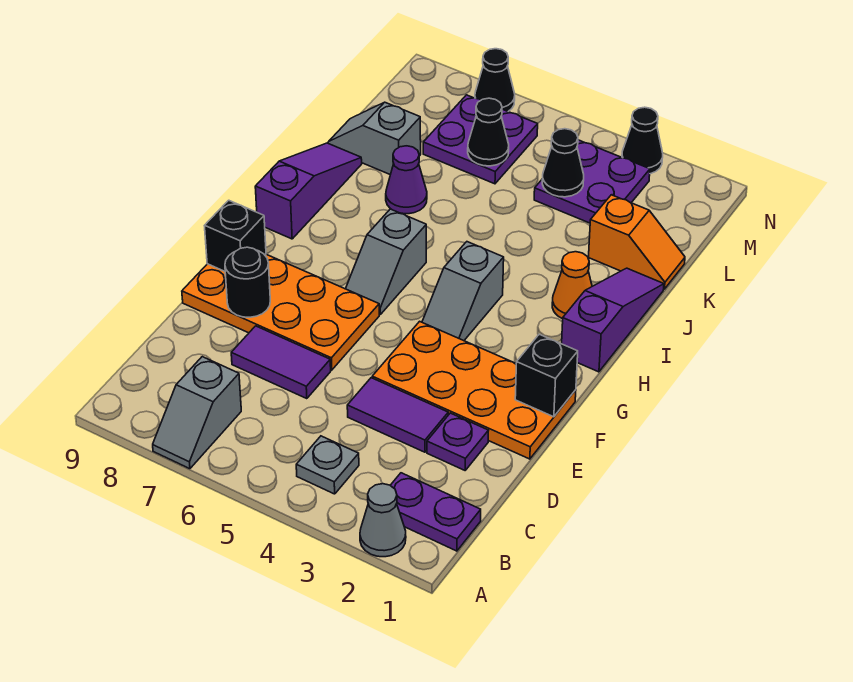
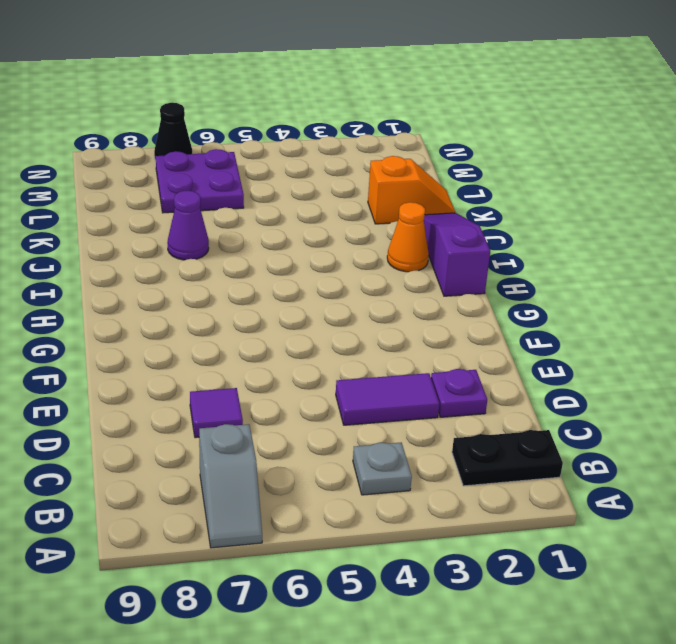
black plate B1:B2 level 1 -> purple plate B1:B2 level 1
purple tile D7 level 1 -> purple tile D6:D7 level 1
none -> grey cone A2 level 1
none -> orange plate E1:F4 level 1
none -> orange plate E6:F9 level 1

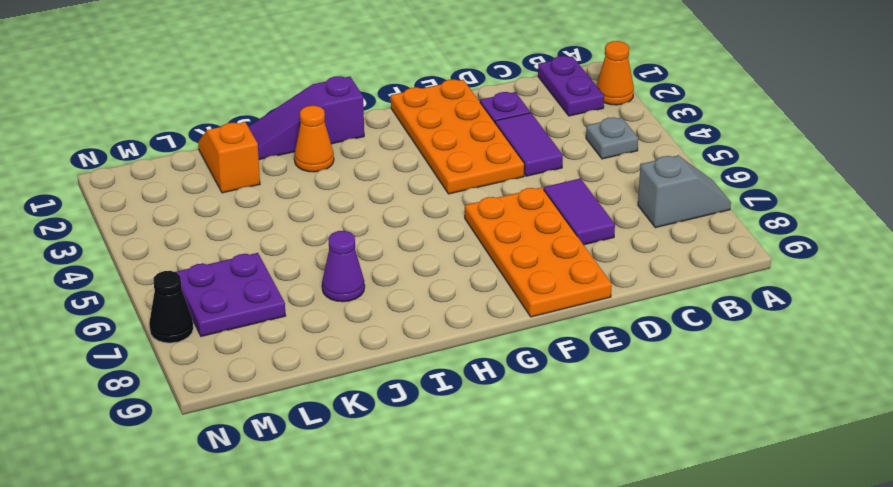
orange cone A2 level 1 -> grey cone A2 level 1
none -> grey slope G4:H4 level 1 top H
none -> grey slope G6:H6 level 1 top H
none -> purple slope H9:J9 level 1 top H

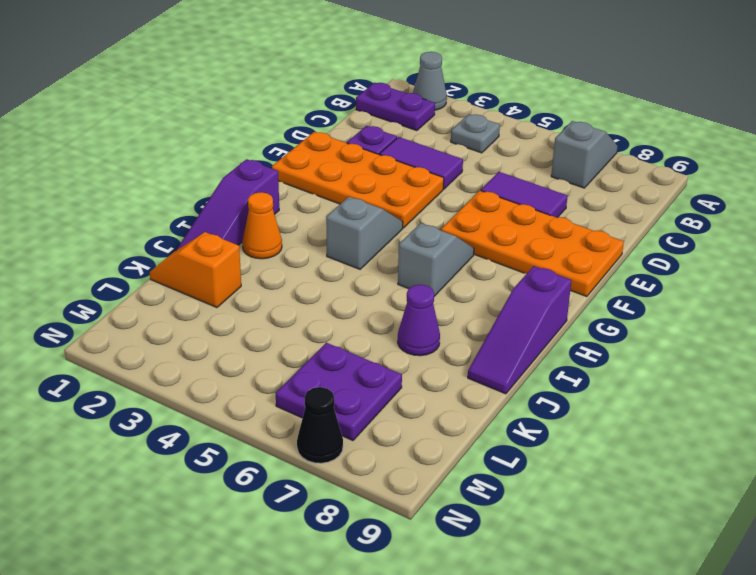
none -> grey slope K8:K9 level 1 top 8
none -> purple plate L3:M4 level 1
none -> black cone N3 level 1

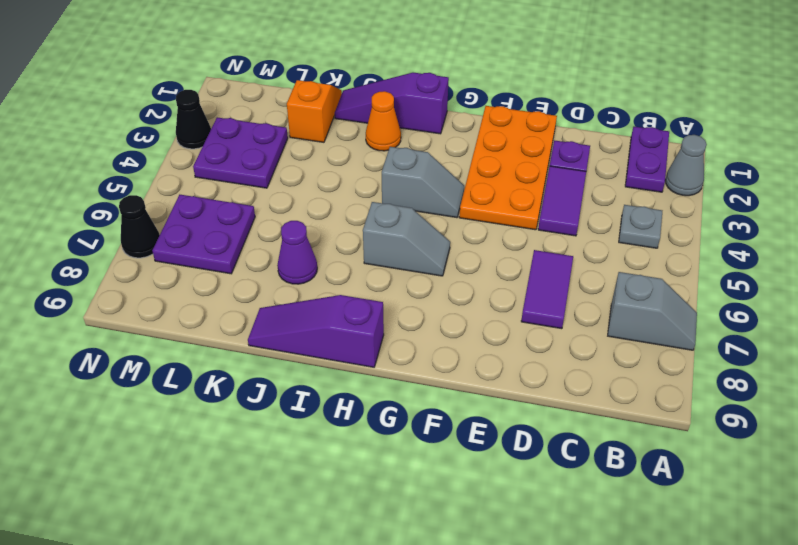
none -> orange plate E6:F9 level 1
none -> grey slope K8:K9 level 1 top 8
none -> black round brick E8 level 2

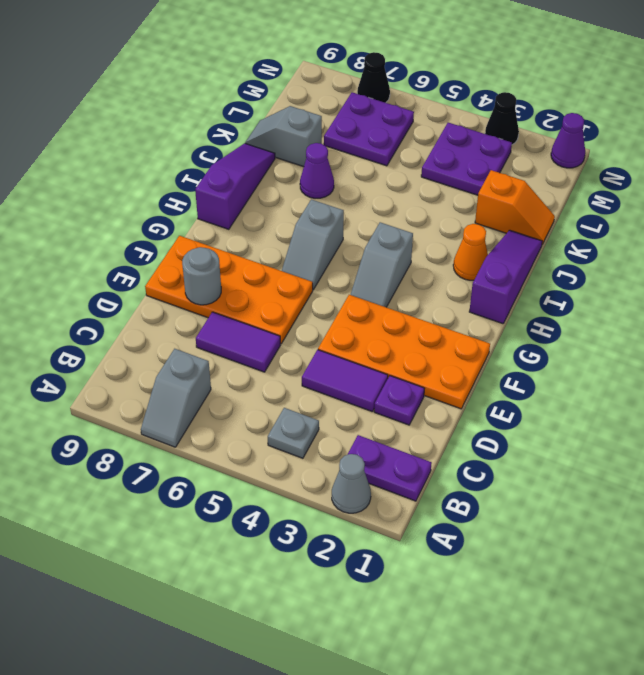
grey round brick E8 level 2 -> black round brick E8 level 2
purple cone N1 level 1 -> none
none -> black brick F1 level 2
none -> black brick F9 level 2
none -> black cone L4 level 2

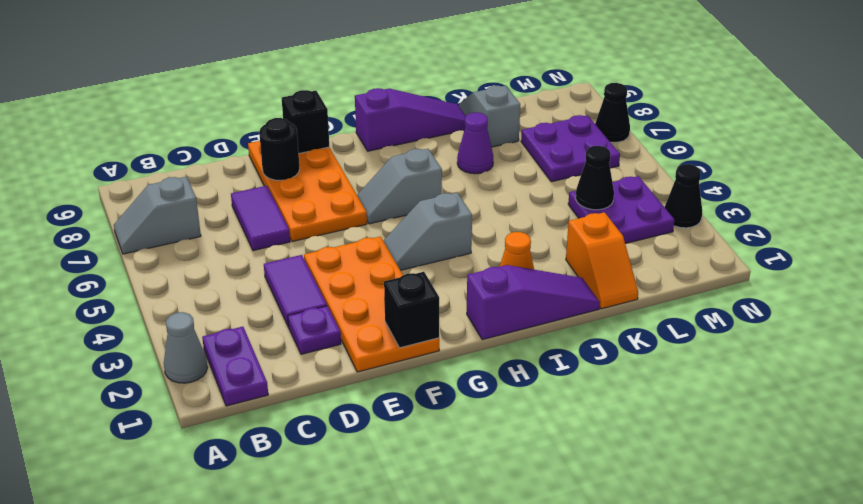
none -> grey plate B4 level 1
none -> black cone L6 level 2

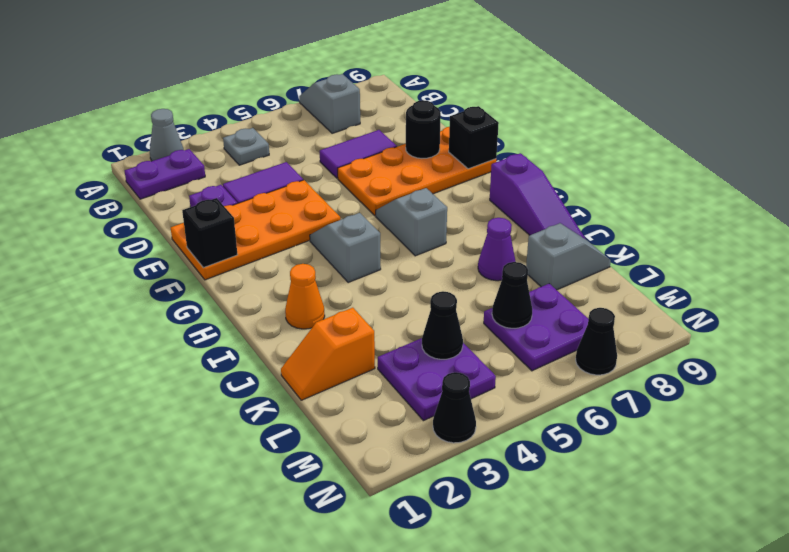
none -> purple slope H1:J1 level 1 top H

